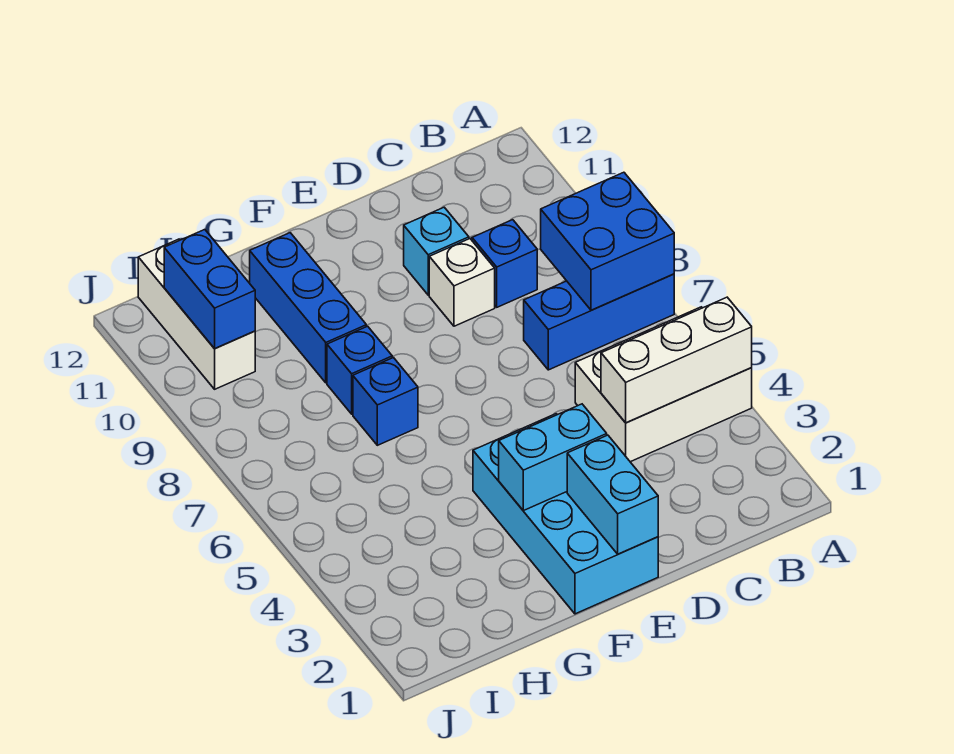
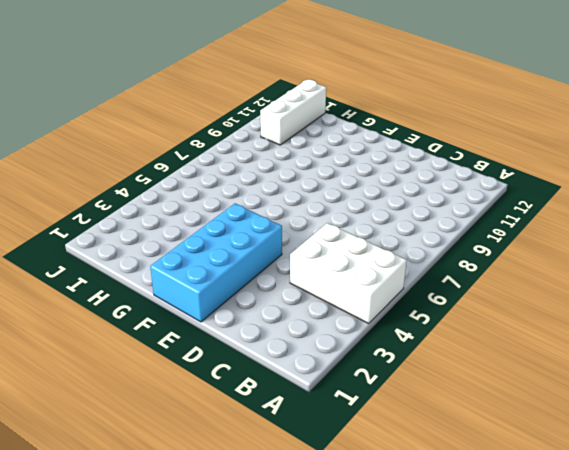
none -> blue brick A7:C7 level 1
none -> blue brick C9 level 1
none -> white brick D9 level 1

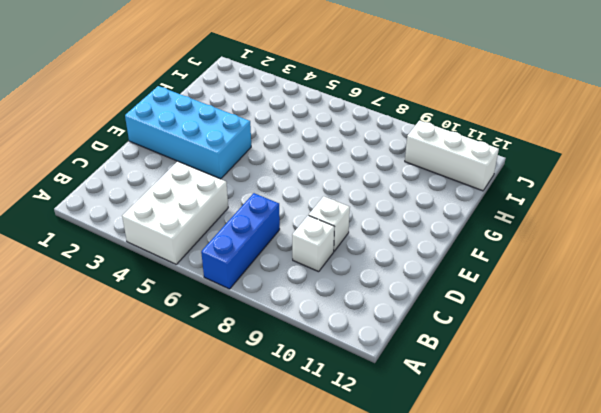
white brick C9 level 1 -> blue brick C9 level 1
none -> cyan brick D10 level 1
none -> blue brick G7 level 1
none -> blue brick G8 level 1

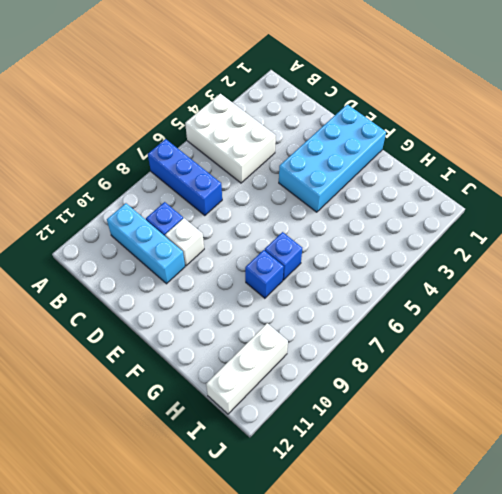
cyan brick B10:D10 level 1 -> cyan brick D10 level 1
none -> blue brick G9:G11 level 1
none -> white brick A4:C4 level 2
none -> blue brick A7:B8 level 2

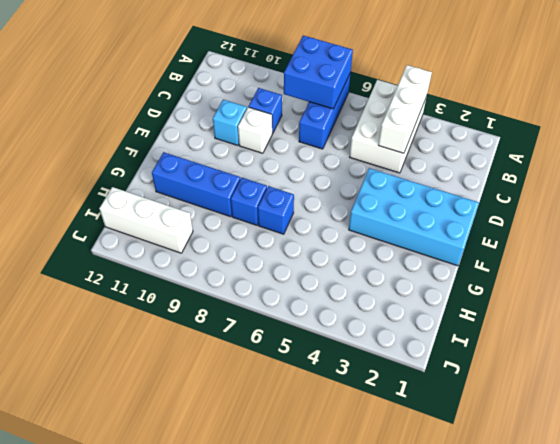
none -> cyan brick E1:E2 level 2
none -> cyan brick E3:F3 level 2
none -> blue brick I10:I11 level 2

